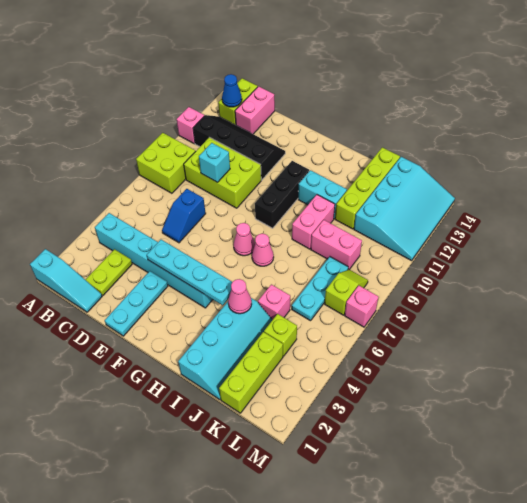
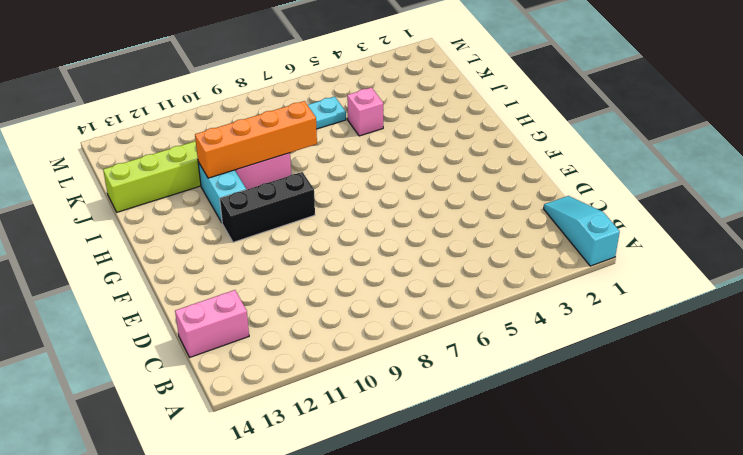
orange brick I8:I11 level 2 -> none
none -> lime brick A8:B9 level 1
none -> pink brick A11 level 1
none -> cyan brick B4:G4 level 1
none -> black slope B11:E12 level 1 top 11

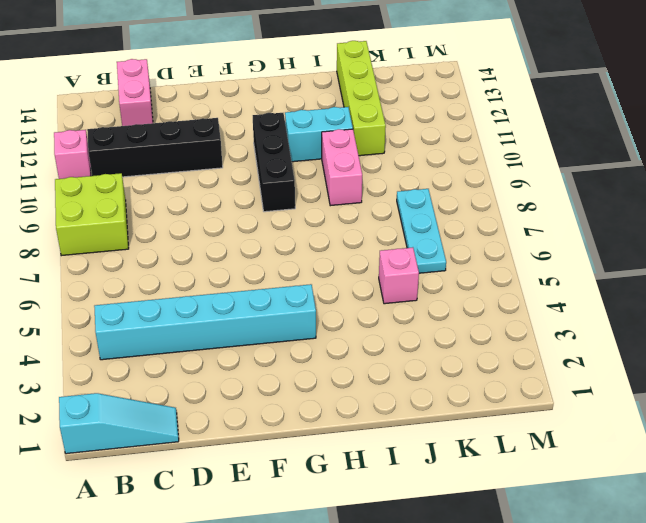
none -> lime brick B13:B14 level 1
none -> lime plate C2:C3 level 1
none -> lime brick C9:E10 level 1
none -> blue slope D6:D7 level 1 top 7

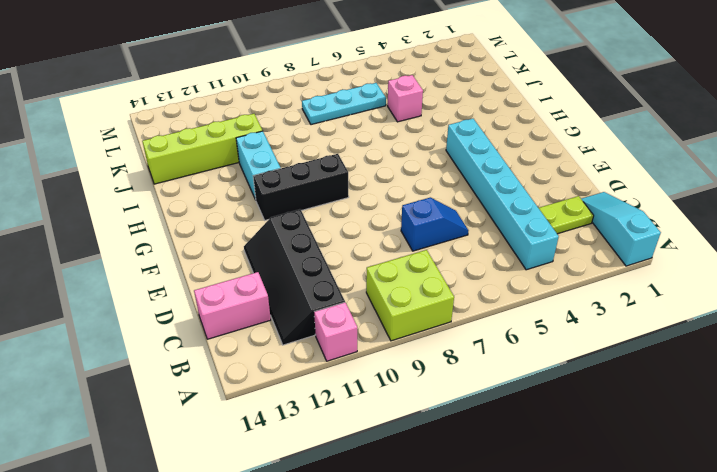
none -> lime brick B13:B14 level 1
none -> lime brick C9:E10 level 1
none -> cyan plate E1:E3 level 1
none -> pink cone G7 level 1

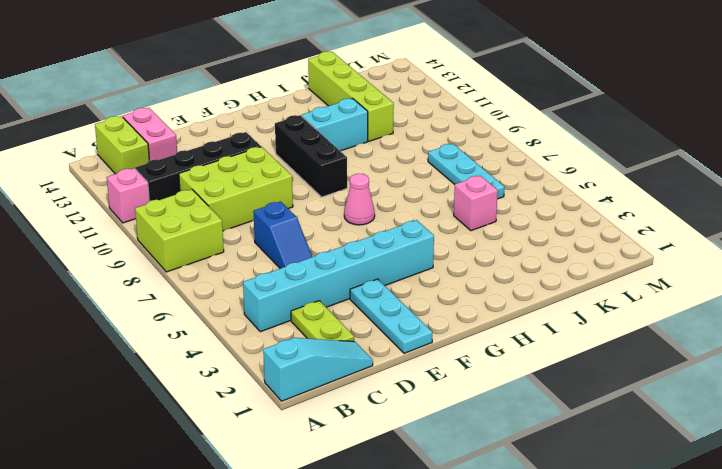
none -> pink cone H7 level 1
none -> cyan slope I1:J4 level 1 top I
none -> pink brick I9:I10 level 1
none -> pink brick J9:K9 level 1

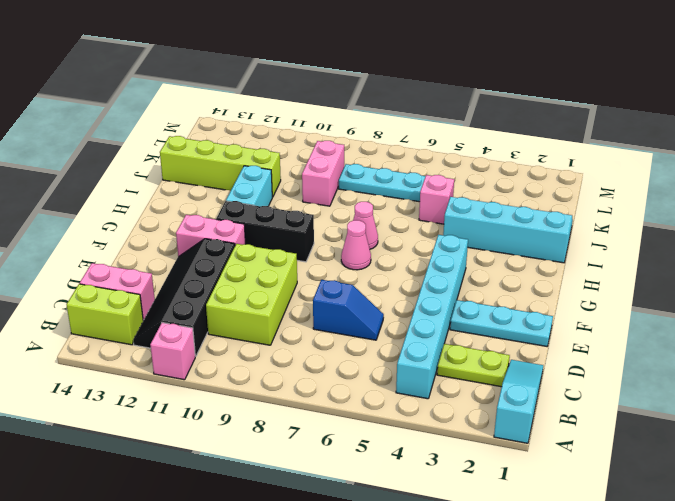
pink brick F11:F12 level 1 -> pink brick I9:I10 level 1
none -> lime brick A8:B9 level 1
none -> lime brick K1:K3 level 1
none -> lime brick K4 level 1
none -> cyan slope K11:M14 level 1 top K

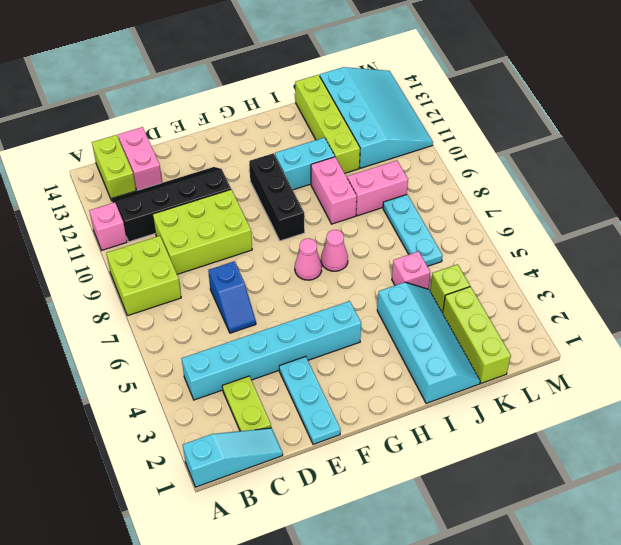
none -> lime slope L7:L8 level 1 top 7
none -> pink brick M7 level 1
none -> blue cone B13 level 2
none -> cyan brick D9 level 2

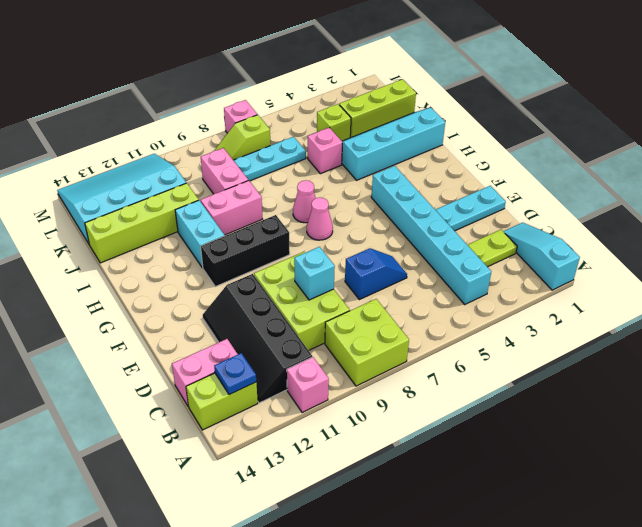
blue plate B13 level 2 -> blue cone B13 level 2
none -> cyan plate E4:H4 level 2
none -> pink cone I4 level 2

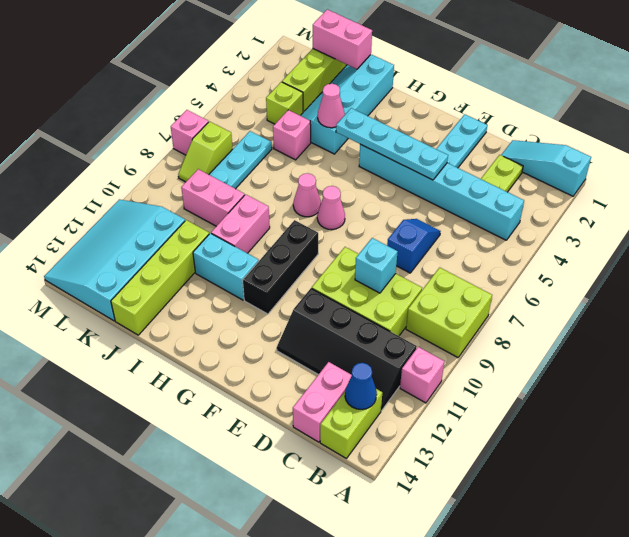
pink brick J1:K1 level 2 -> none

